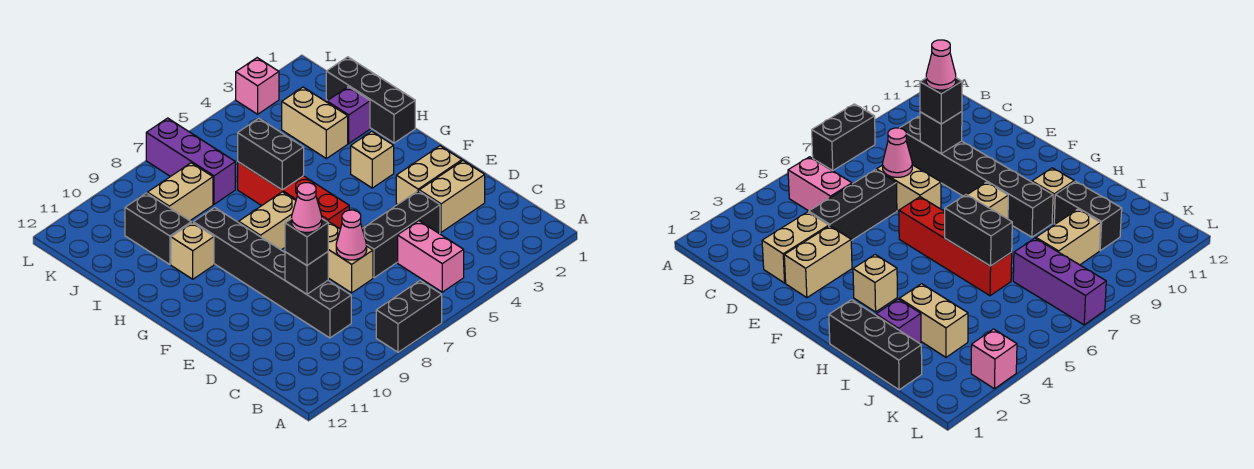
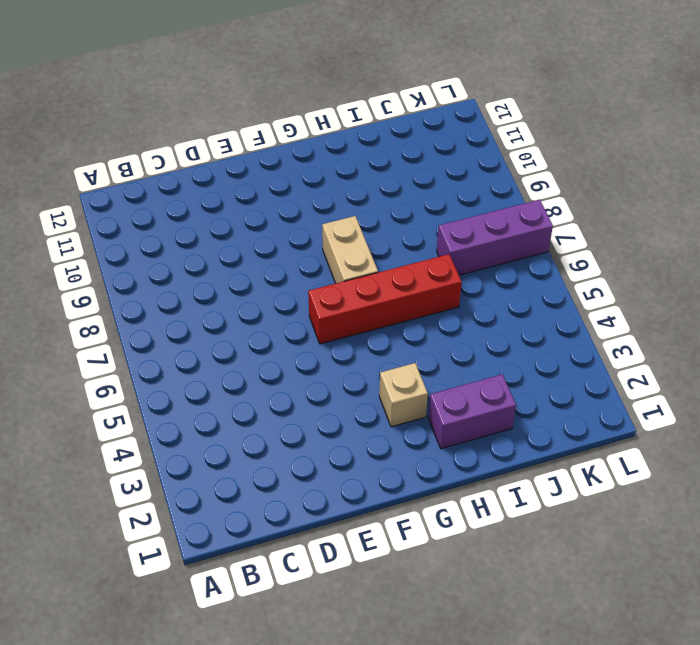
purple brick H2:I2 level 1 -> purple brick I2 level 1
none -> black brick A7:A8 level 1
none -> pink brick B5:C5 level 1
none -> black brick C9:H9 level 1

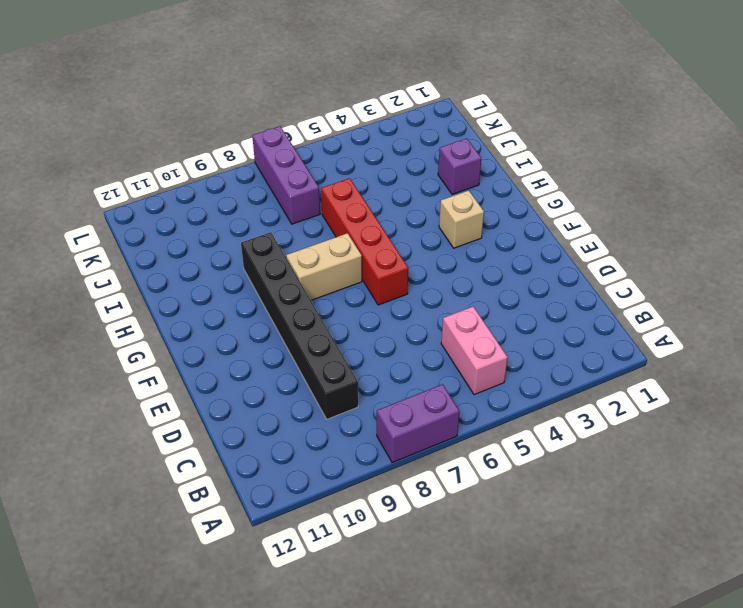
purple brick A7:A8 level 1 -> black brick A7:A8 level 1
none -> tan brick D2:D3 level 1
none -> black brick D4:D6 level 1
none -> tan brick D7:E7 level 1

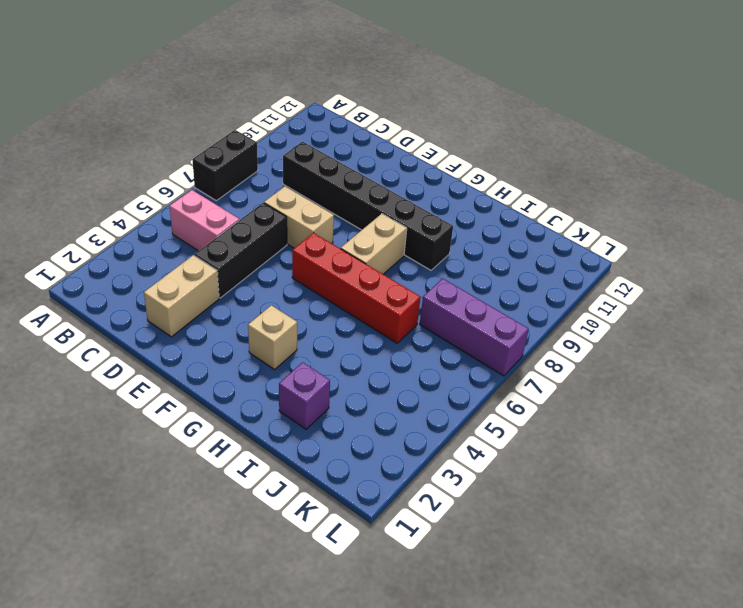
none -> tan brick E2:E3 level 1
none -> black brick H1:J1 level 1
none -> tan brick H10 level 1

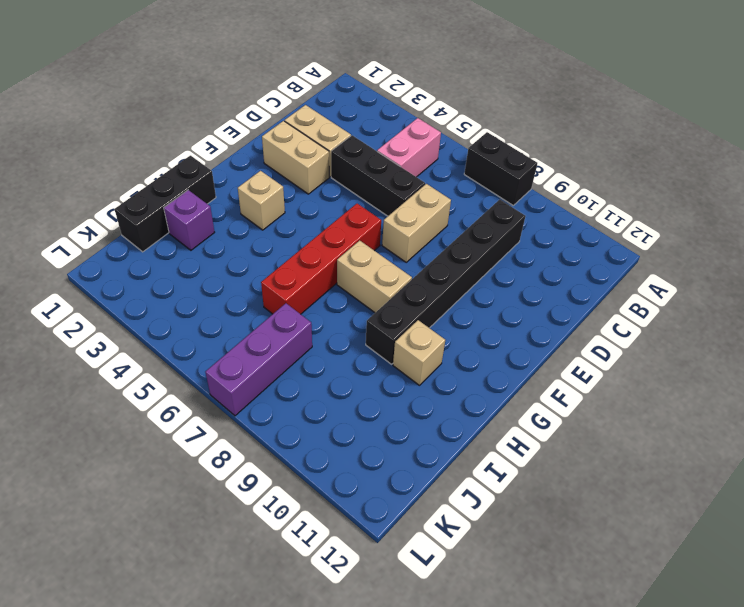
none -> tan brick I3:J3 level 1
none -> black brick I10:J10 level 1
none -> tan brick J8:J9 level 1

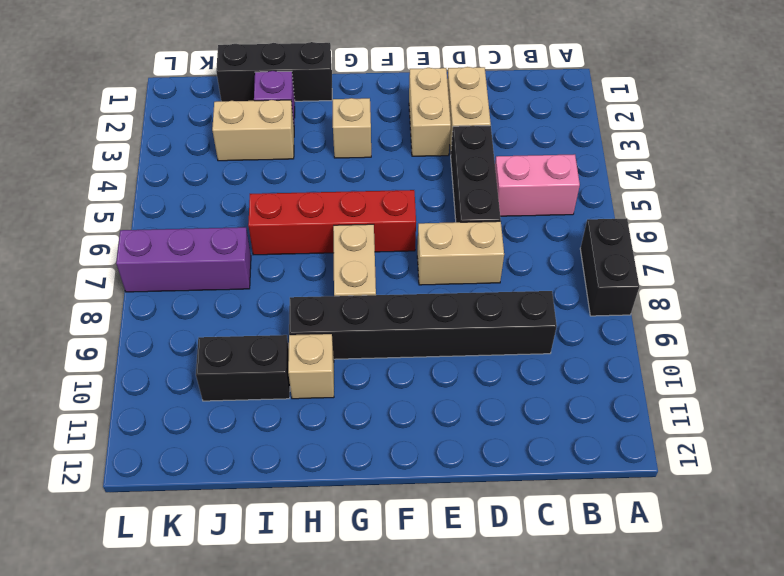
none -> tan brick J8:J9 level 1
none -> pink brick L3 level 1
none -> pink cone D7 level 2

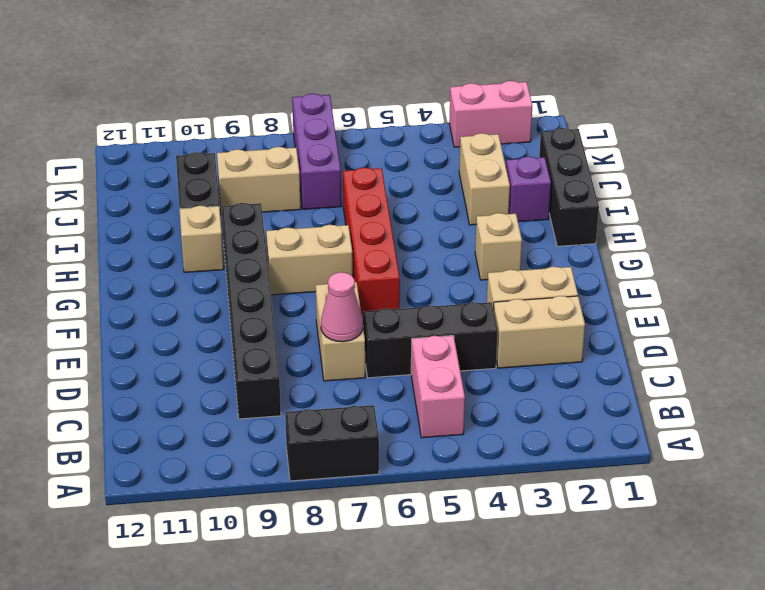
pink brick L2:L3 level 1 -> pink brick L3 level 1
none -> black brick D9 level 2
none -> black brick H6:I6 level 2
none -> black brick D9 level 3

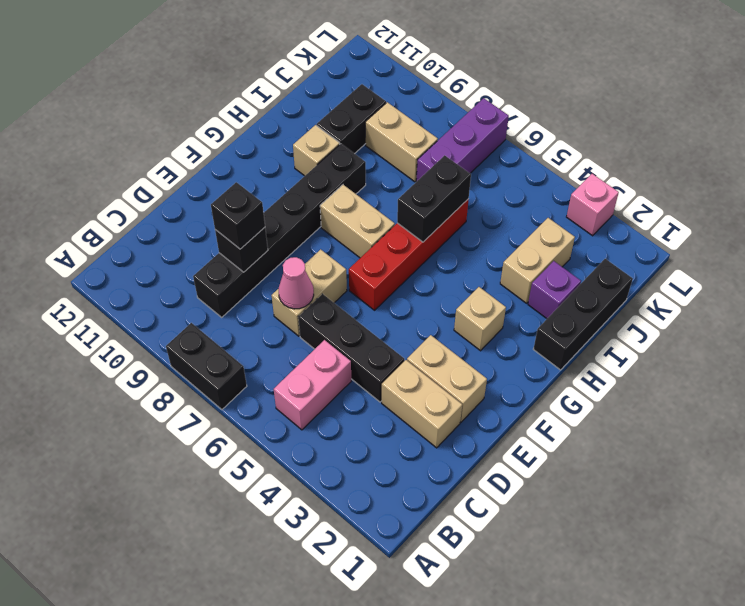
none -> pink cone D9 level 4

